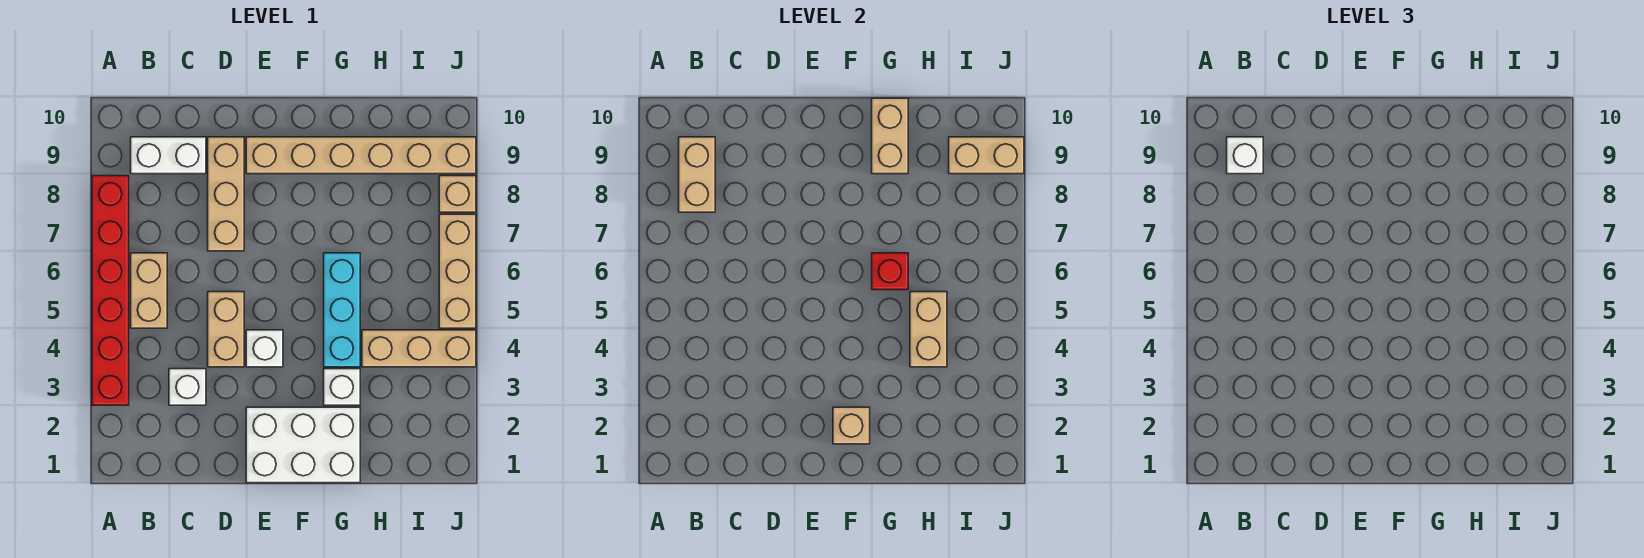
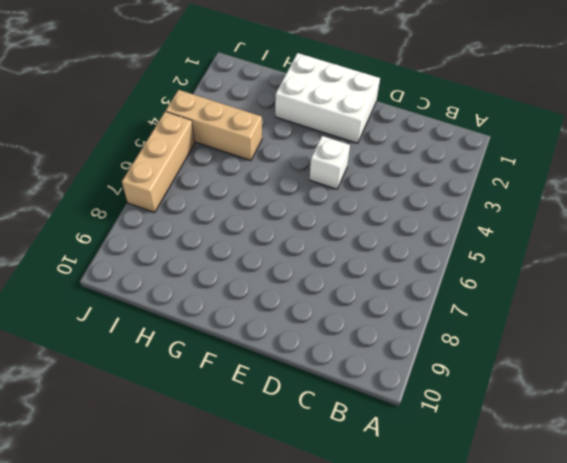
none -> red brick A3:A8 level 1
none -> tan brick B5:B6 level 1
none -> white brick B9:C9 level 1

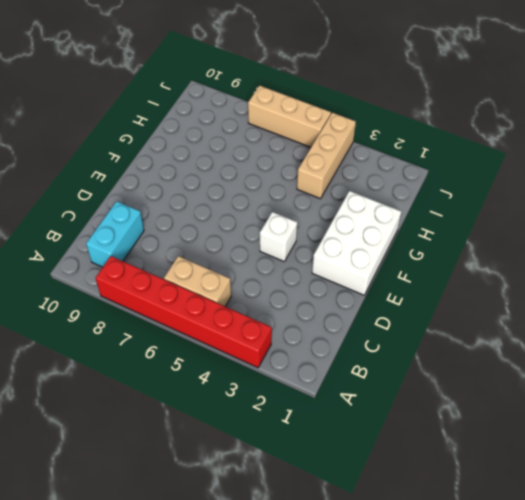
cyan brick B9:C9 level 1 -> white brick B9:C9 level 1
none -> white brick C3 level 1
none -> tan brick D4:D5 level 1
none -> tan brick D7:D9 level 1

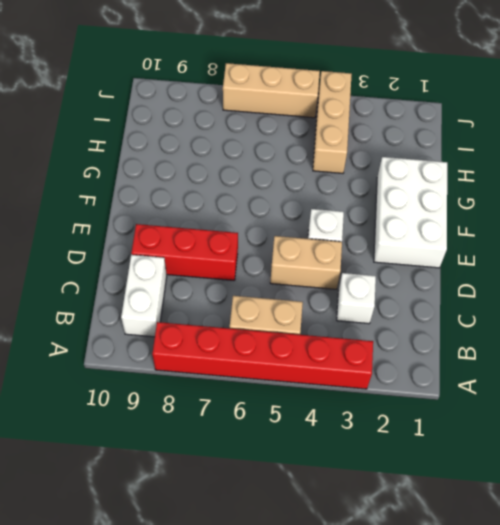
red brick D7:D9 level 1 -> tan brick D7:D9 level 1
none -> tan brick E9:J9 level 1
none -> white brick G3 level 1
none -> cyan brick G4:G6 level 1

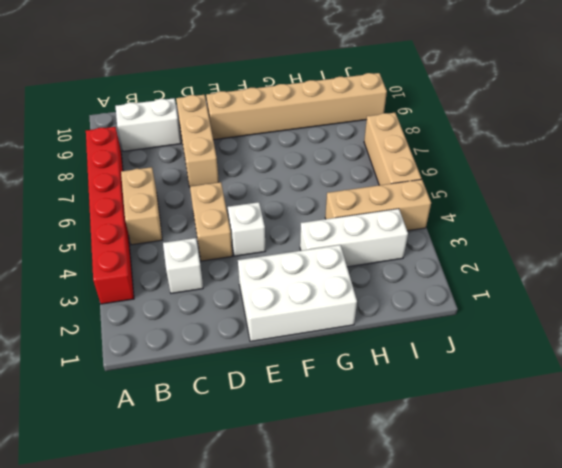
white brick G3:I3 level 1 -> white brick G3 level 1
none -> cyan brick G4:G6 level 1
none -> tan brick J8 level 1
none -> tan brick B8:B9 level 2

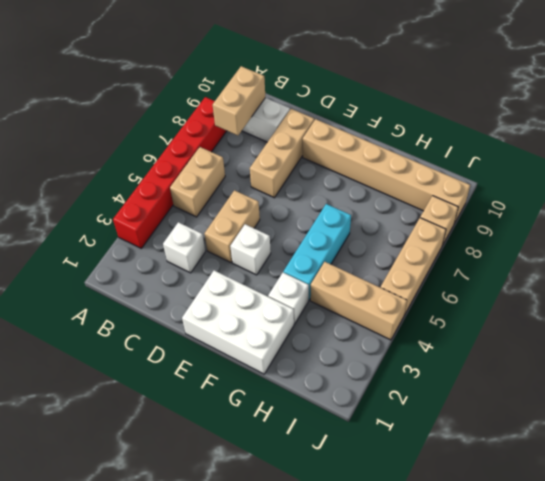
none -> tan brick F2 level 2
none -> red brick G6 level 2
none -> tan brick G9:G10 level 2

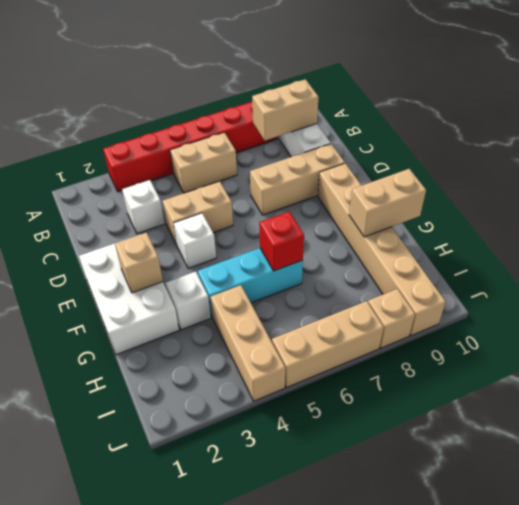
none -> tan brick H4:H5 level 2
none -> tan brick I9:J9 level 2
none -> white brick B9 level 3

